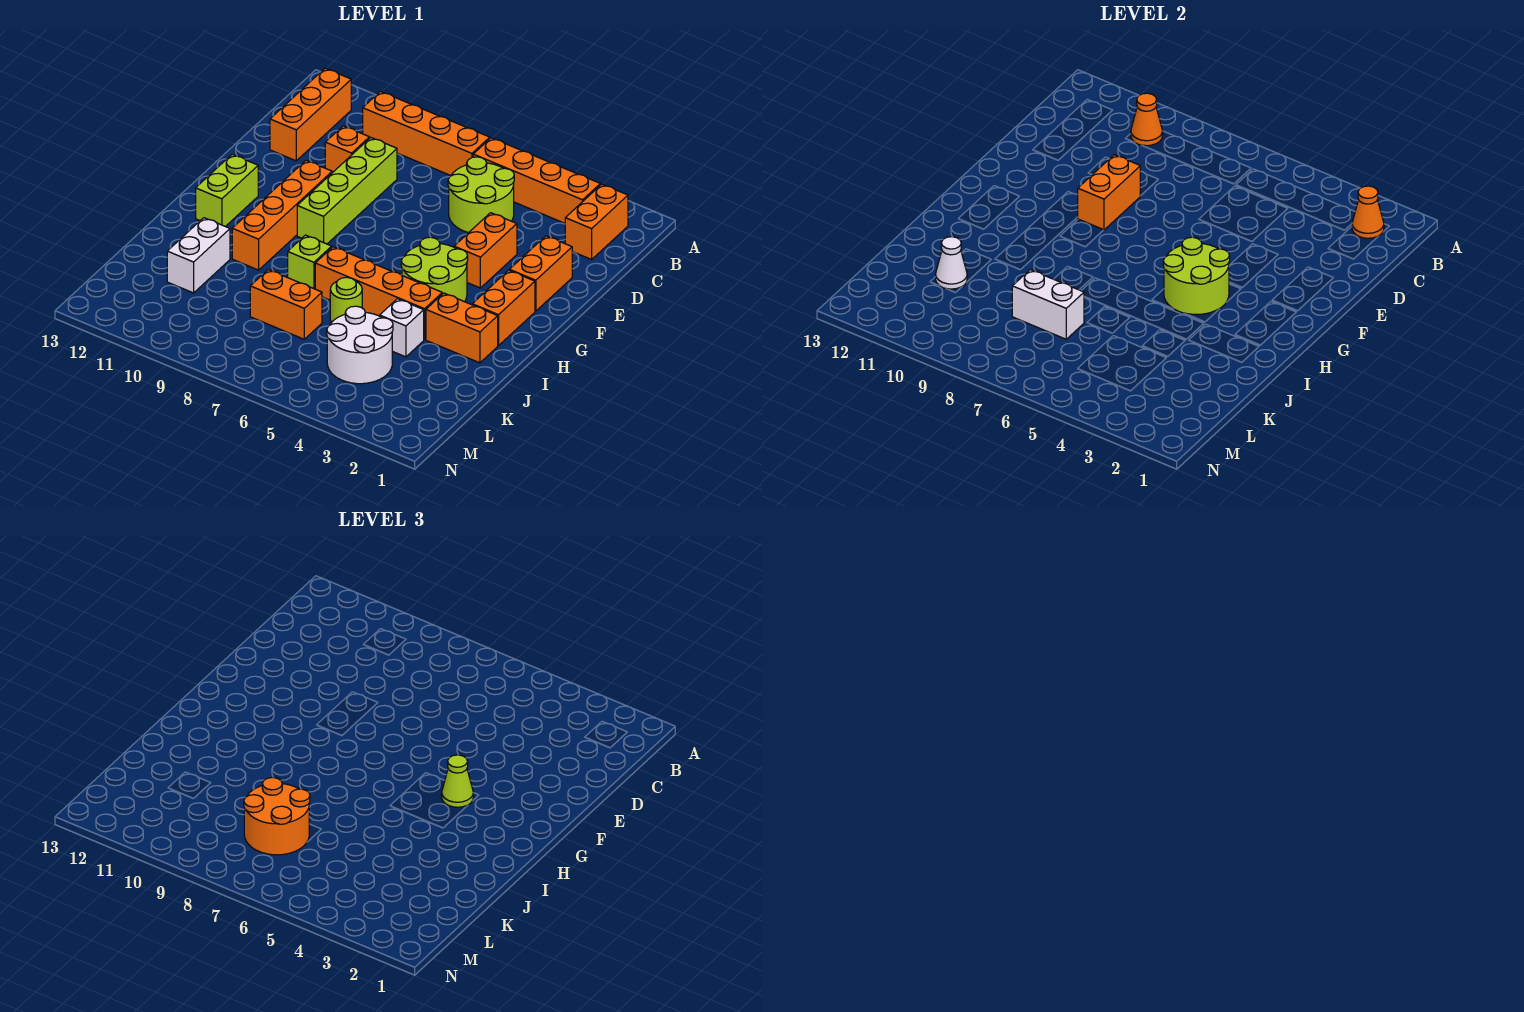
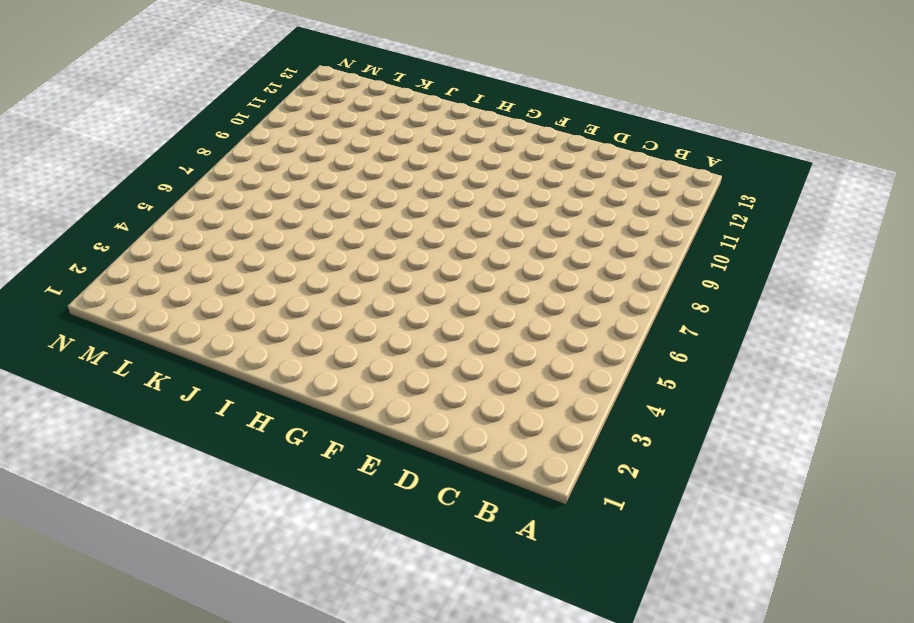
none -> orange brick B2:C2 level 1
none -> orange brick B3:B6 level 1
none -> orange brick B7:B10 level 1

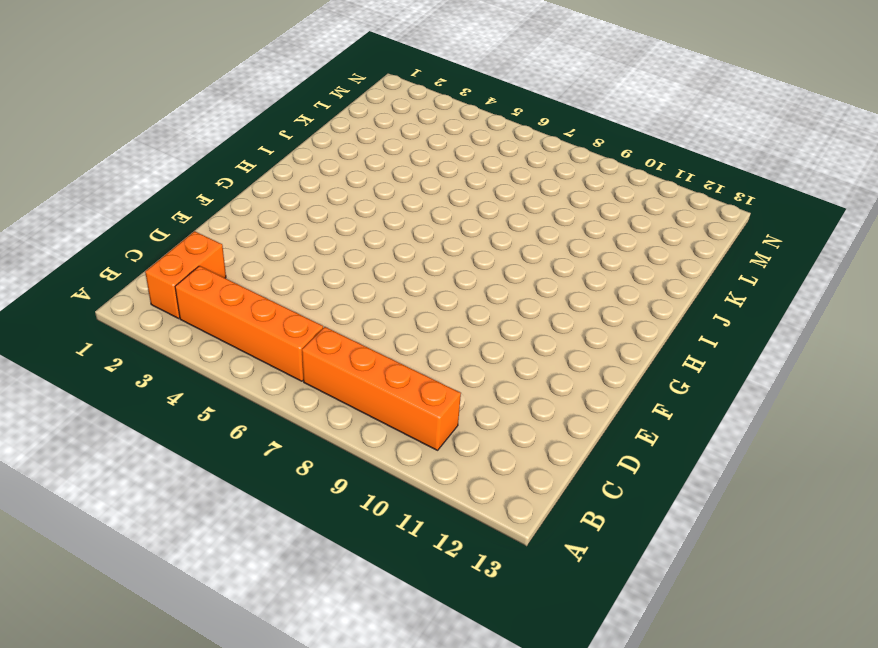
none -> orange brick B12:D12 level 1
none -> lime round brick C5:D6 level 1
none -> lime brick D9:G9 level 1

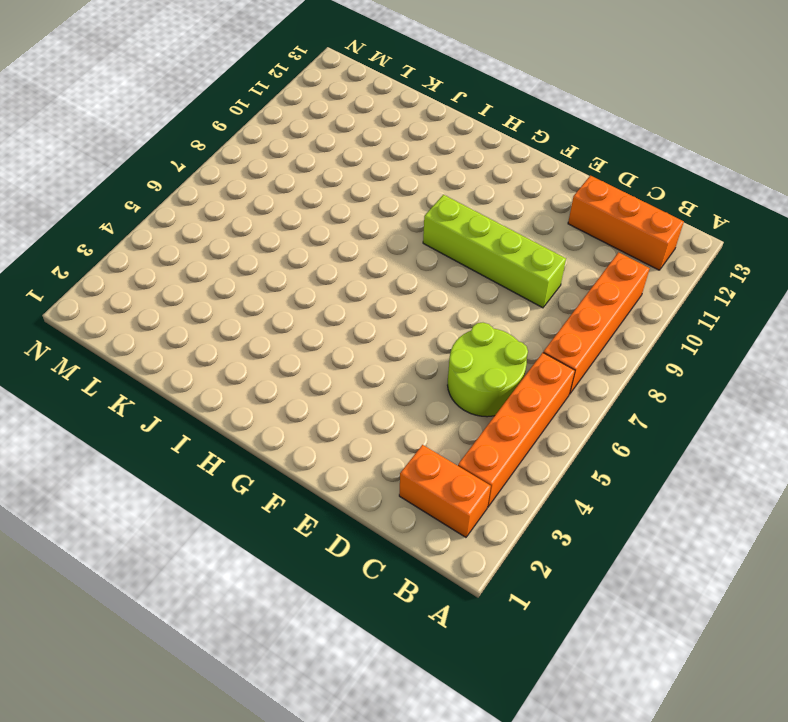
none -> orange brick D10 level 1
none -> orange brick E2:F2 level 1
none -> orange brick E4:F4 level 1

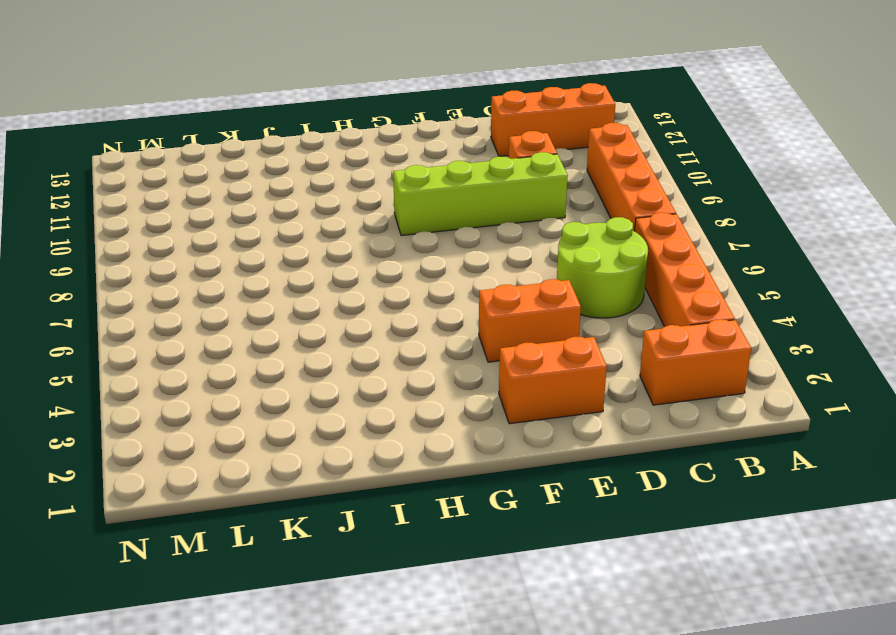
none -> orange brick F10:I10 level 1
none -> orange brick G2:H2 level 1
none -> lime round brick G4:H5 level 1

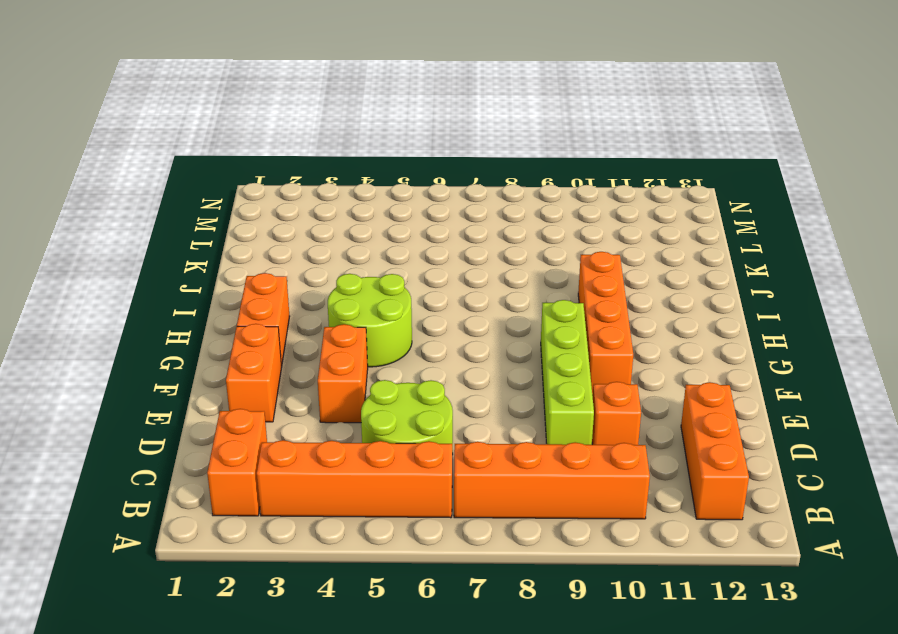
none -> lime brick G12:H12 level 1
none -> orange brick I2:I3 level 1
none -> orange brick I4:I7 level 1

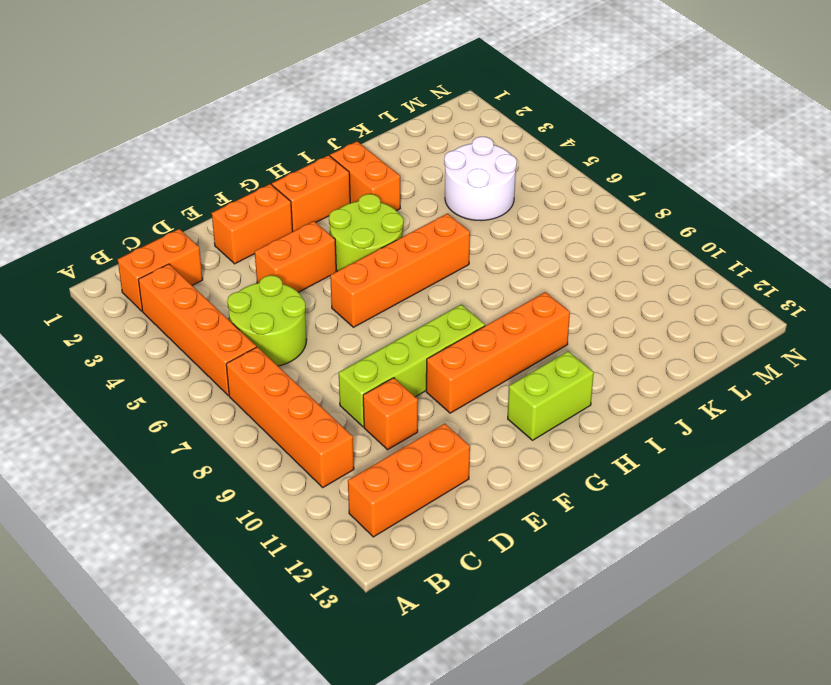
orange brick F6:I6 level 1 -> orange brick I4:I7 level 1
none -> lime brick I8 level 1
none -> white brick J4 level 1
none -> lime round brick J6 level 1

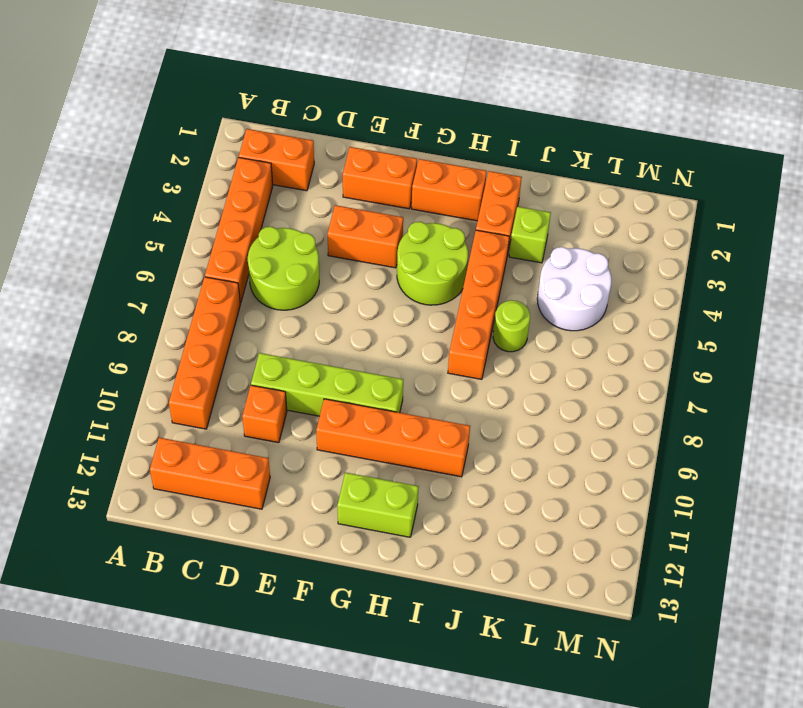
lime brick J3 level 1 -> lime brick I8 level 1
none -> white brick J4 level 1
none -> white brick J11:K11 level 1
none -> orange brick K7:K8 level 1

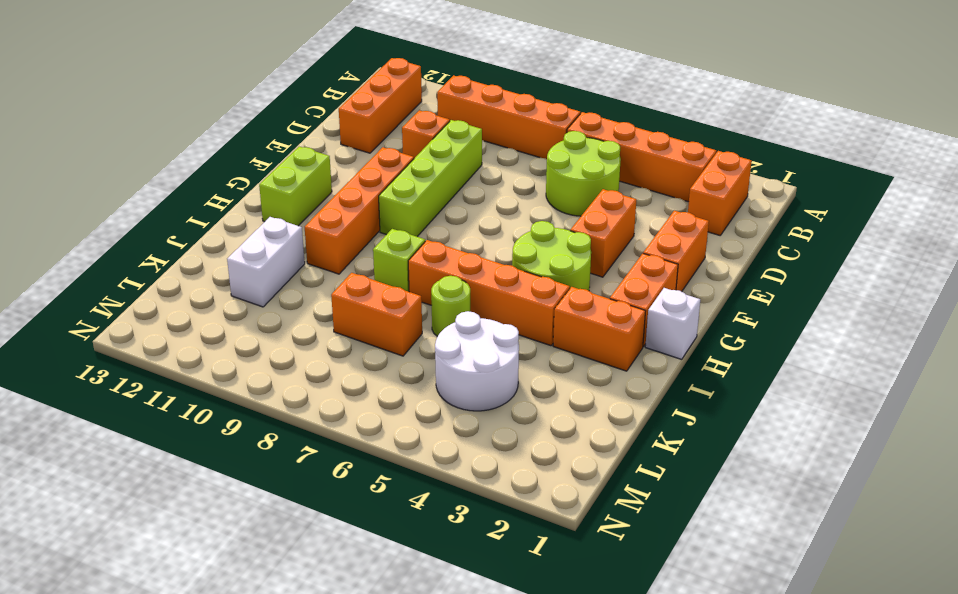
white brick H1 level 1 -> white brick J4 level 1
none -> orange cone B2 level 2
none -> orange cone B10 level 2
none -> orange brick E9:F9 level 2

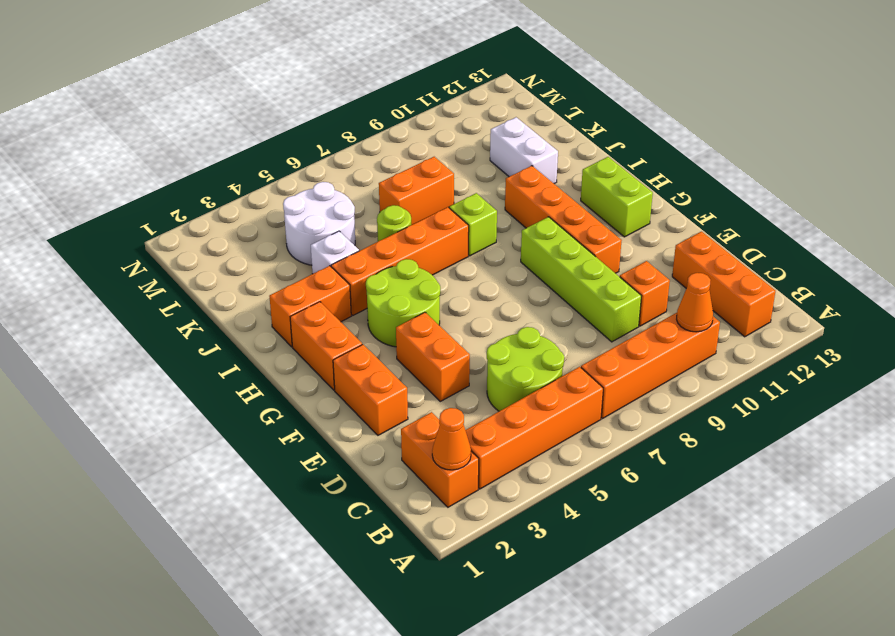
none -> orange brick E9:F9 level 2
none -> lime round brick G4:H5 level 2
none -> white brick K7:K8 level 2

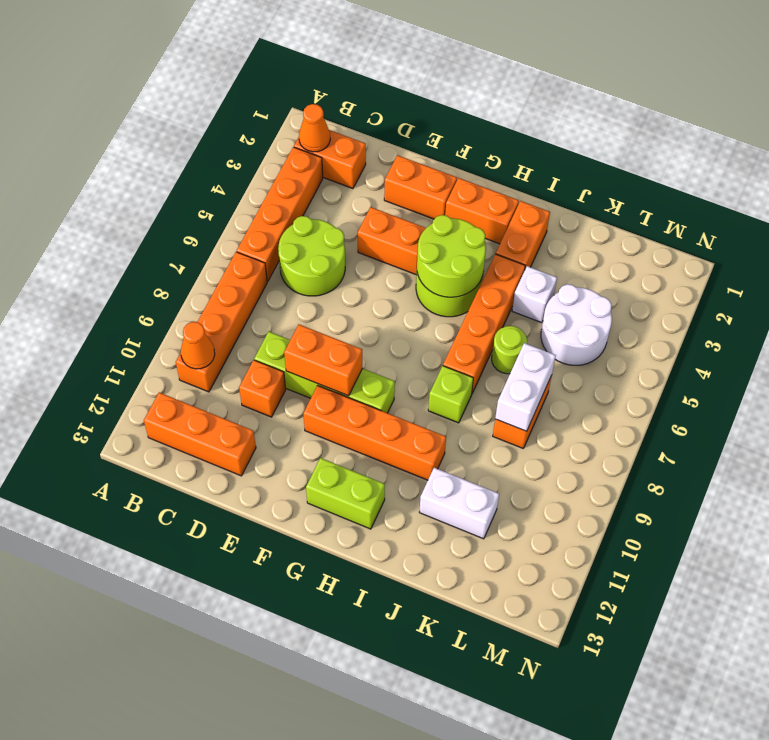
none -> white cone K11 level 2
none -> lime cone G4 level 3
none -> orange round brick K7:L8 level 3

